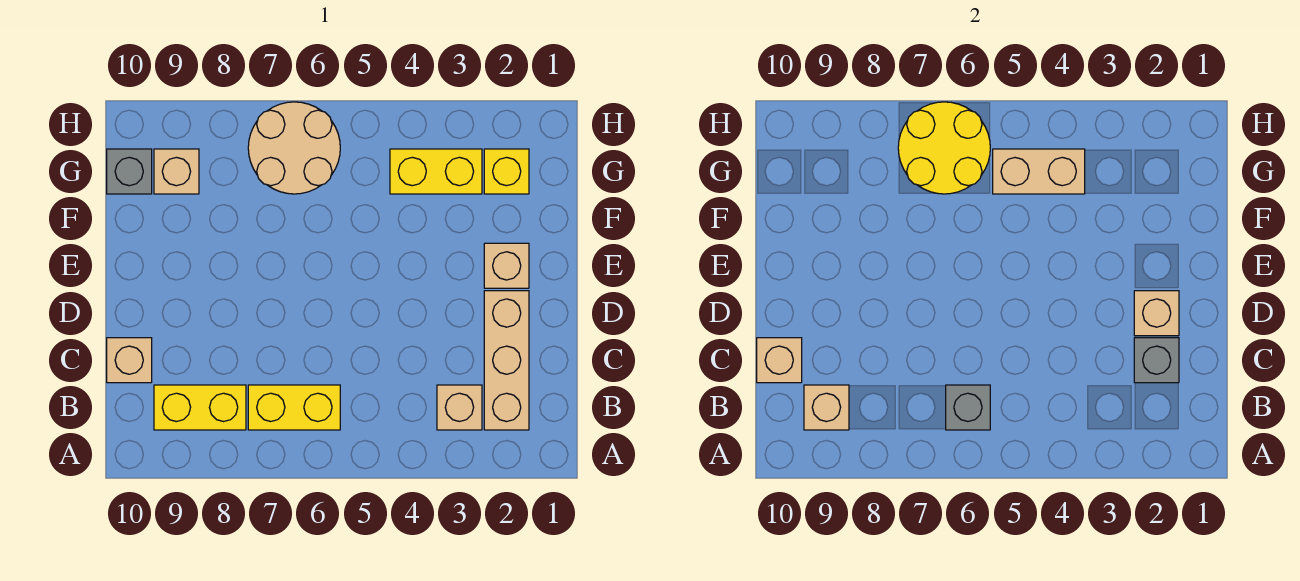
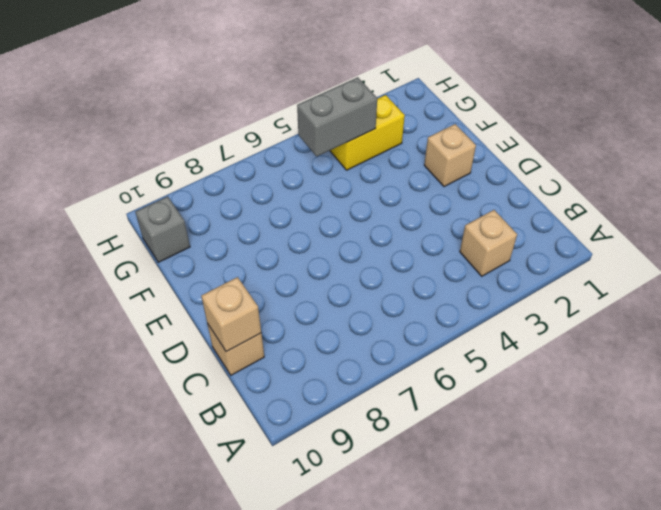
grey brick G4:G5 level 2 -> tan brick G4:G5 level 2
none -> tan brick B2:D2 level 1
none -> yellow brick B6:B7 level 1
none -> yellow brick B8:B9 level 1

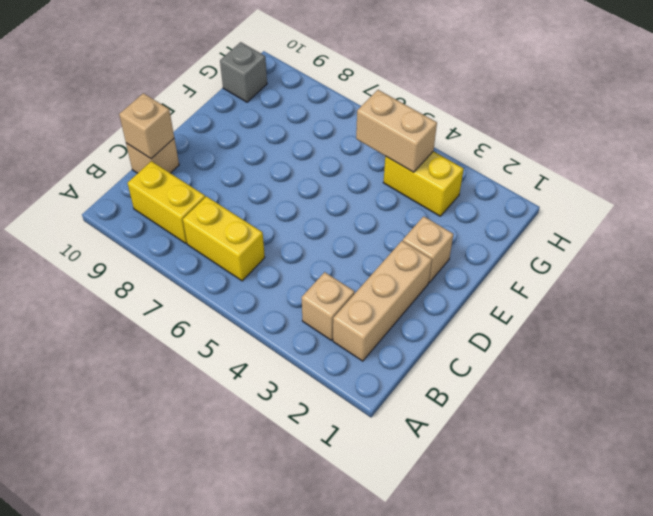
none -> yellow brick G2 level 1
none -> tan round brick G6:H7 level 1
none -> tan brick G9 level 1

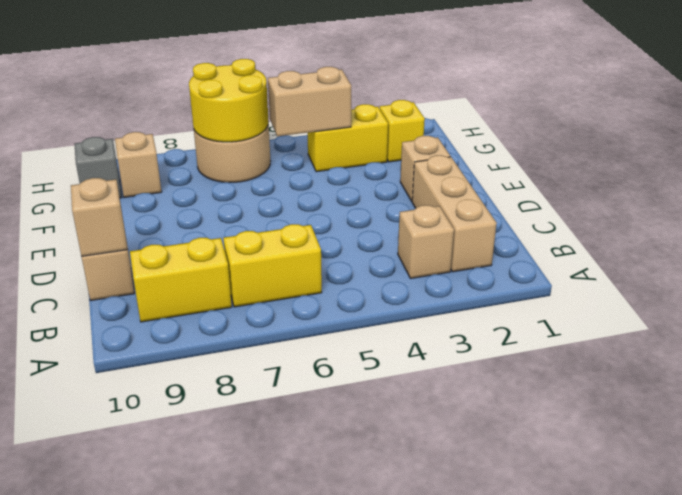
none -> grey brick B6 level 2
none -> tan brick B9 level 2
none -> grey brick C2 level 2

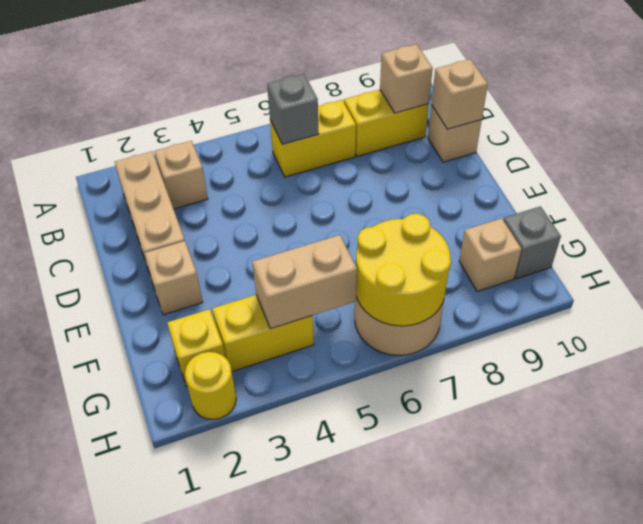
yellow round brick H2 level 1 -> none
none -> grey brick C2 level 2
none -> tan brick D2 level 2

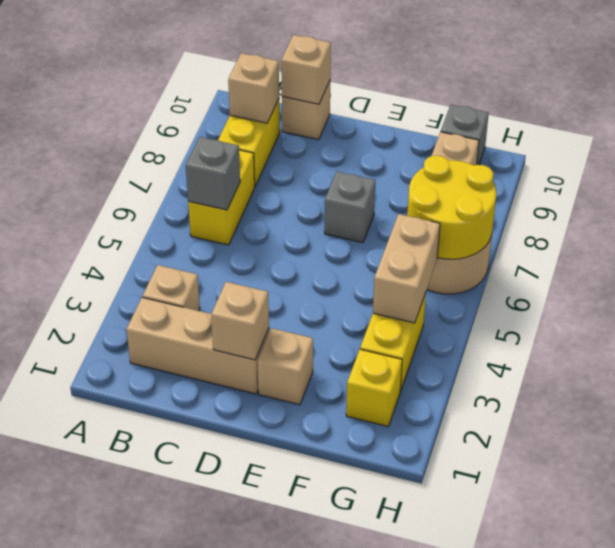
grey brick E7 level 1 -> grey brick C2 level 2

